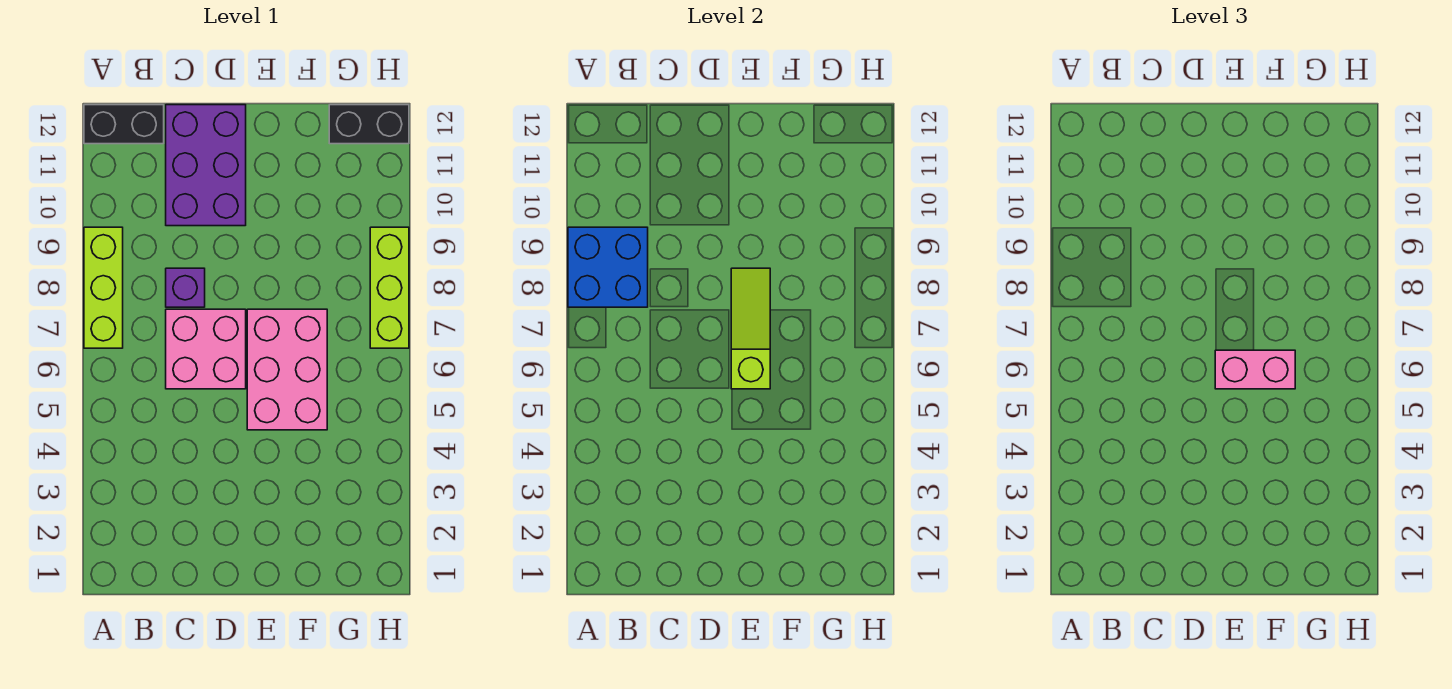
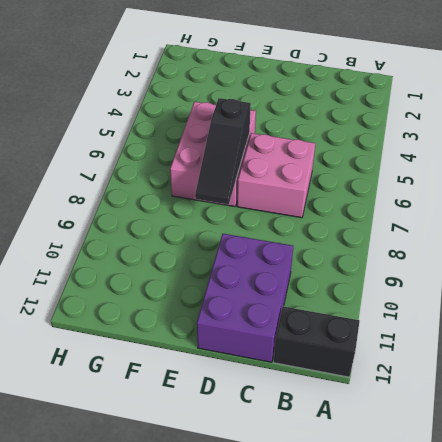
black slope E6:E8 level 2 top 6 -> lime slope E6:E8 level 2 top 6
none -> lime brick A7:A9 level 1
none -> purple brick C8 level 1

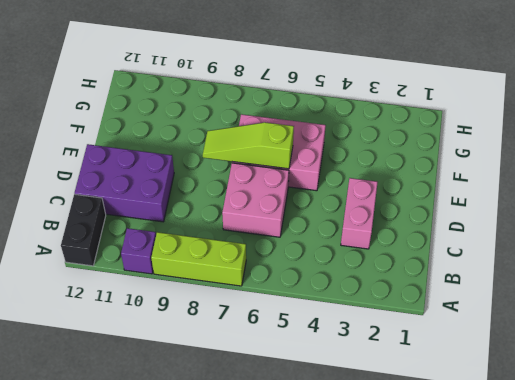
purple brick A10 level 1 -> purple brick C8 level 1
pink brick C3:D3 level 1 -> pink brick E6:F6 level 3
none -> black brick G12:H12 level 1
none -> lime brick H7:H9 level 1

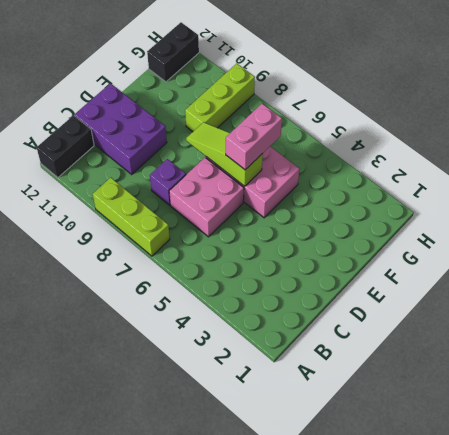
lime brick F9:H9 level 1 -> lime brick H7:H9 level 1
none -> blue brick A8:B9 level 2

